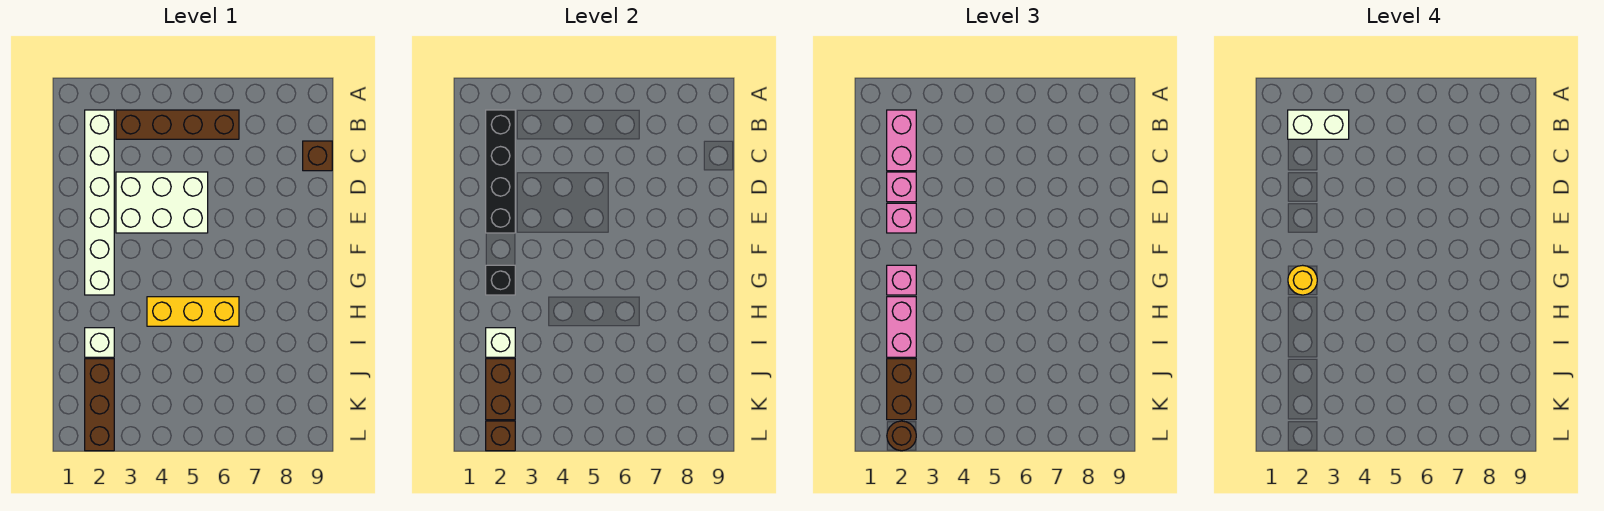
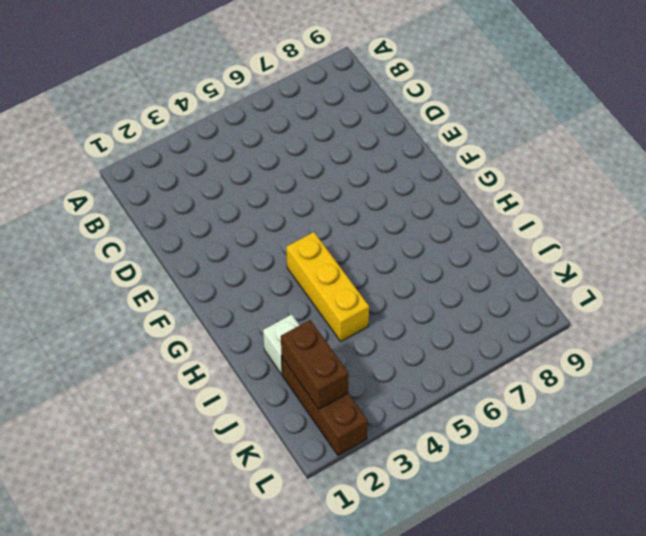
yellow brick G4:I4 level 1 -> yellow brick H4:H6 level 1
none -> white brick B2:G2 level 1
none -> brown brick B3:B6 level 1
none -> brown brick C9 level 1

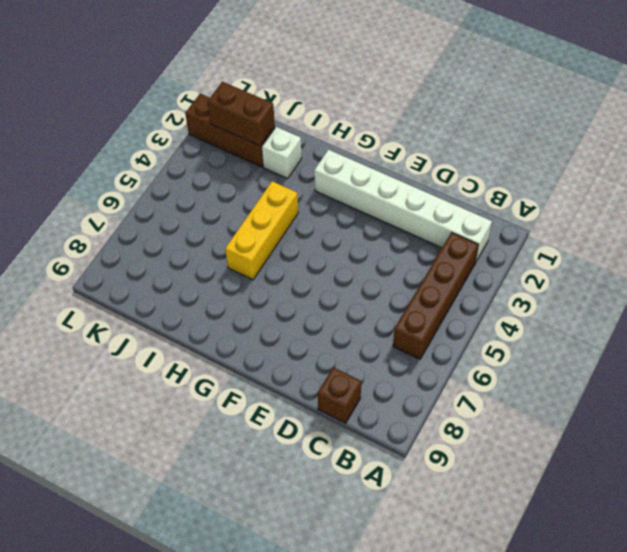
none -> white brick D3:E5 level 1
none -> black brick B2:E2 level 2
none -> black brick G2 level 2

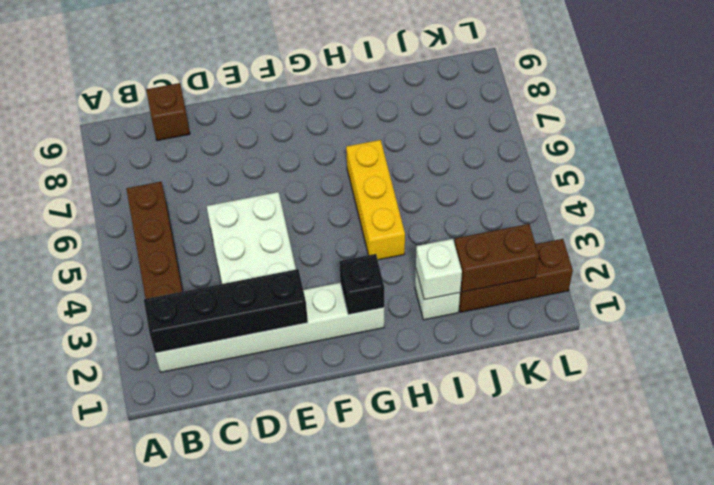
none -> brown brick L2 level 2
none -> pink brick B2:C2 level 3
none -> pink brick D2 level 3

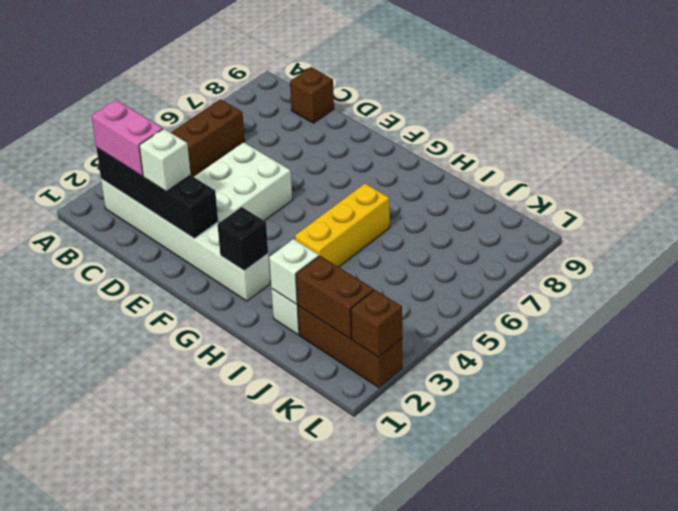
white brick D2 level 3 -> pink brick D2 level 3
none -> pink brick E2 level 3
none -> pink brick G2 level 3
none -> pink brick H2:I2 level 3

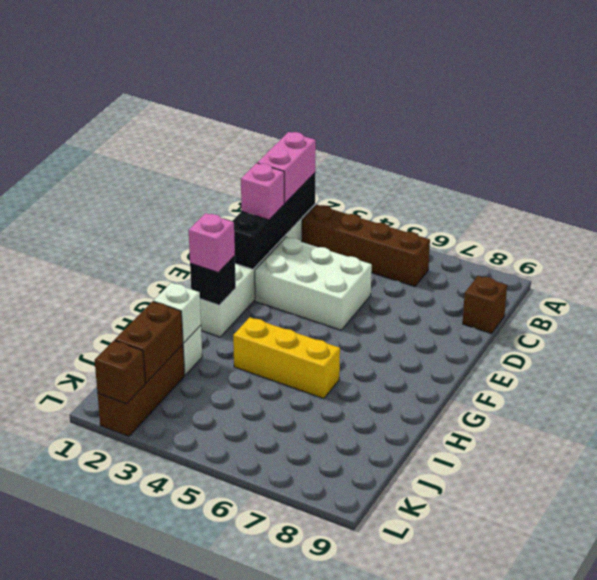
none -> pink brick E2 level 3
none -> pink brick H2:I2 level 3
none -> brown brick J2:K2 level 3

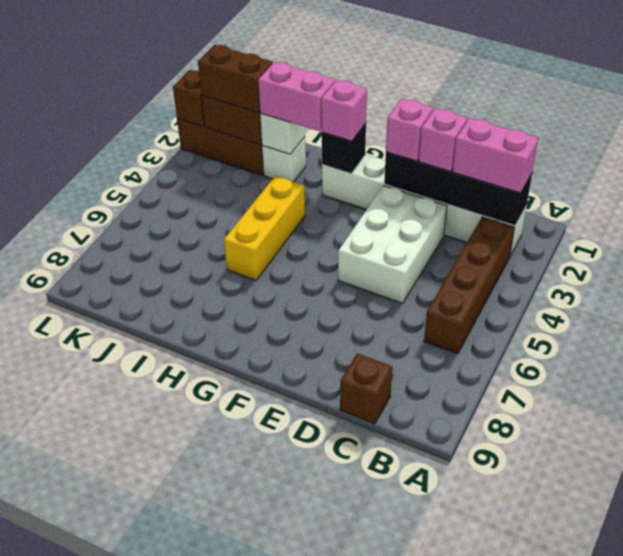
none -> brown round brick L2 level 3
none -> white brick B2:B3 level 4
none -> yellow round brick G2 level 4

